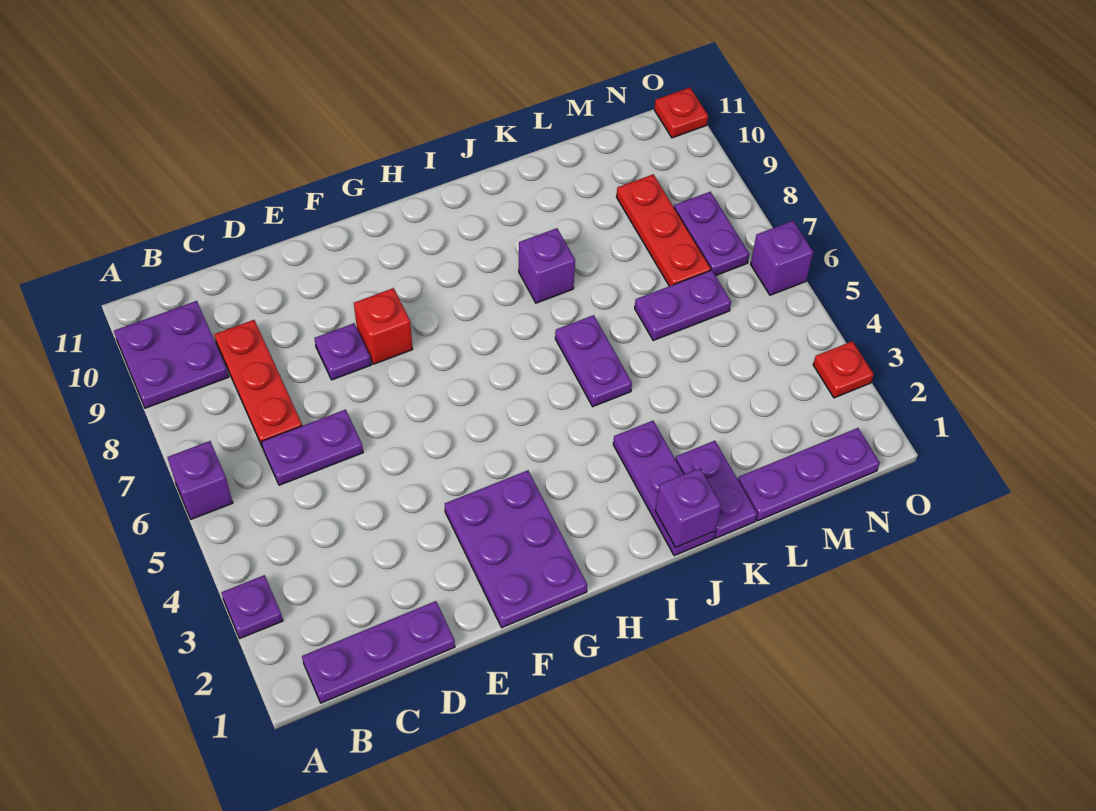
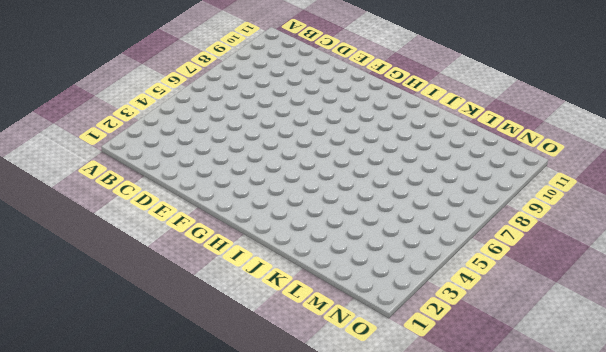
none -> purple plate A3 level 1
none -> purple brick A6 level 1
none -> purple plate A9:B10 level 1

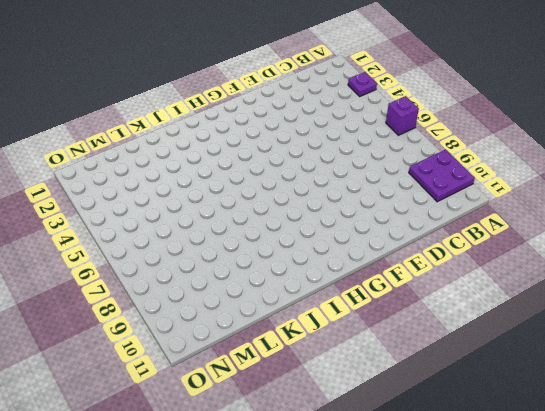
none -> purple plate B1:D1 level 1
none -> purple plate C6:D6 level 1
none -> red plate C7:C9 level 1

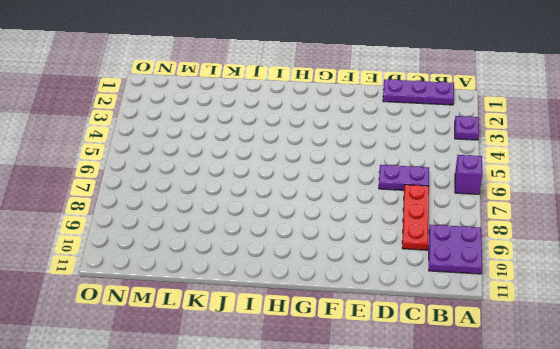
none -> purple plate E8 level 1
none -> purple plate F1:G3 level 1
none -> red brick F8 level 1

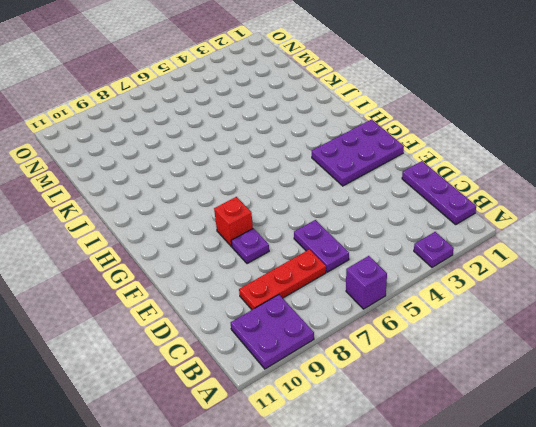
none -> purple plate J1:J3 level 1
none -> purple plate J5:J6 level 1
none -> purple brick J8 level 1

